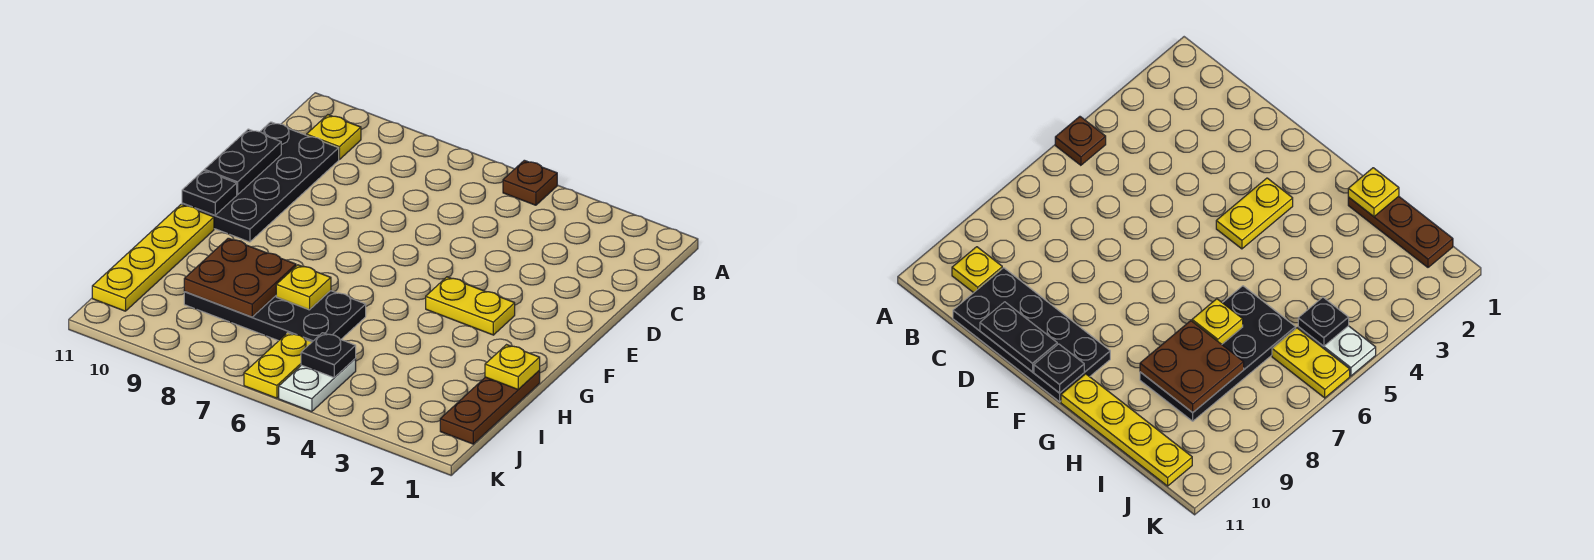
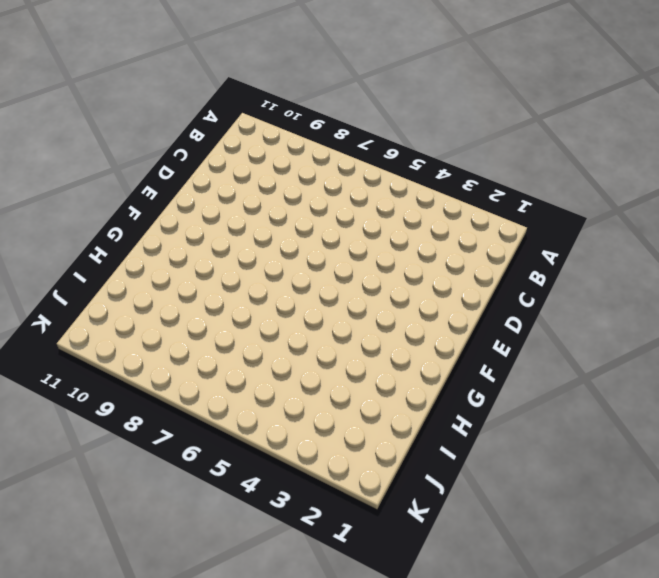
none -> brown plate A5 level 1
none -> yellow plate B10 level 1
none -> black plate C10:F11 level 1

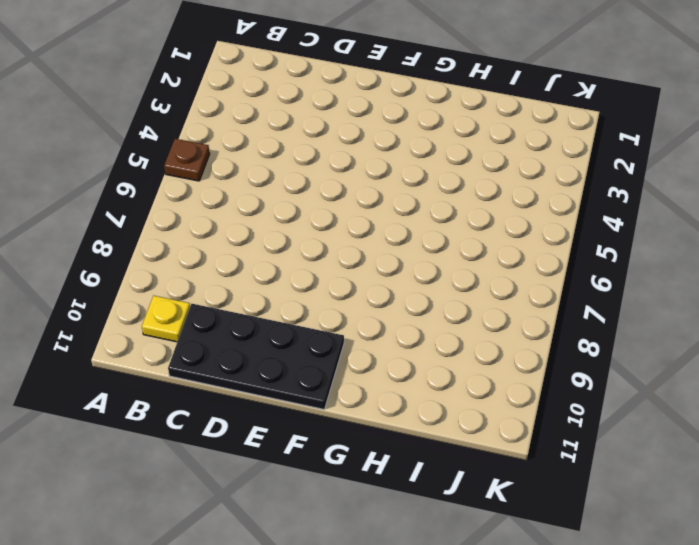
none -> yellow plate F3:F4 level 1
none -> yellow plate G11:J11 level 1
none -> brown plate H1:J1 level 1

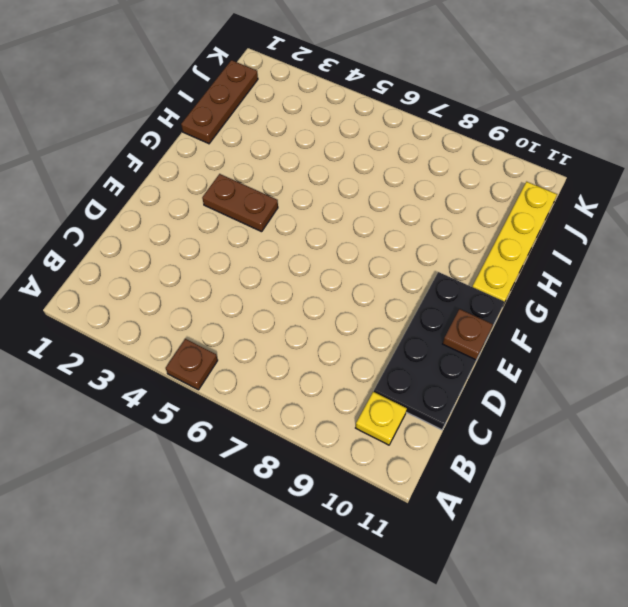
brown plate E11 level 2 -> black plate D11:E11 level 2
brown plate F3:F4 level 1 -> yellow plate F3:F4 level 1
none -> black plate H6:I9 level 1
none -> white plate J5:K5 level 1
none -> yellow plate J6:K6 level 1

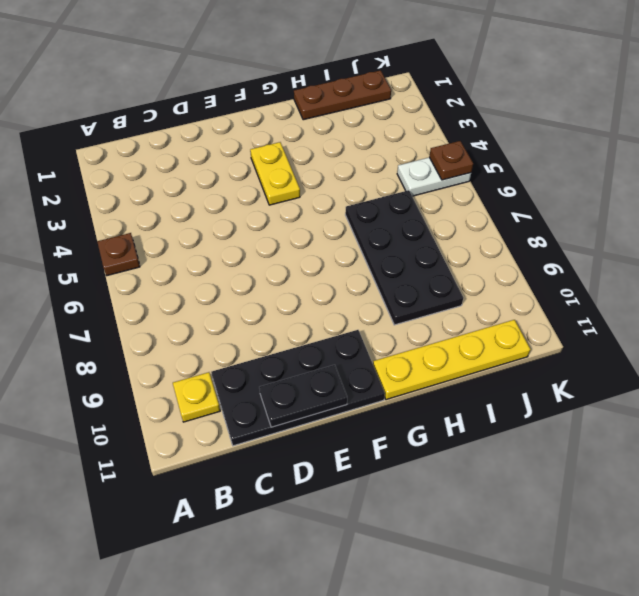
brown plate K5 level 2 -> none
none -> yellow plate J6:K6 level 1
none -> black plate F11 level 2
none -> yellow plate H1 level 2

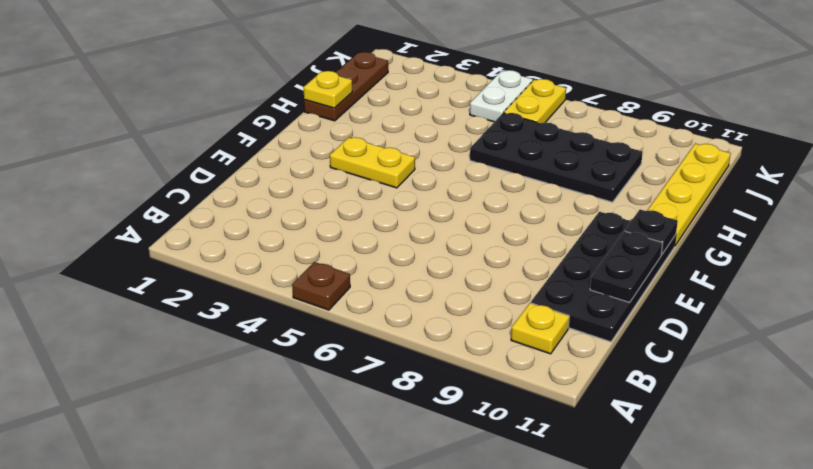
none -> yellow plate H7 level 2
none -> brown plate H8:I9 level 2
none -> black plate J5 level 2

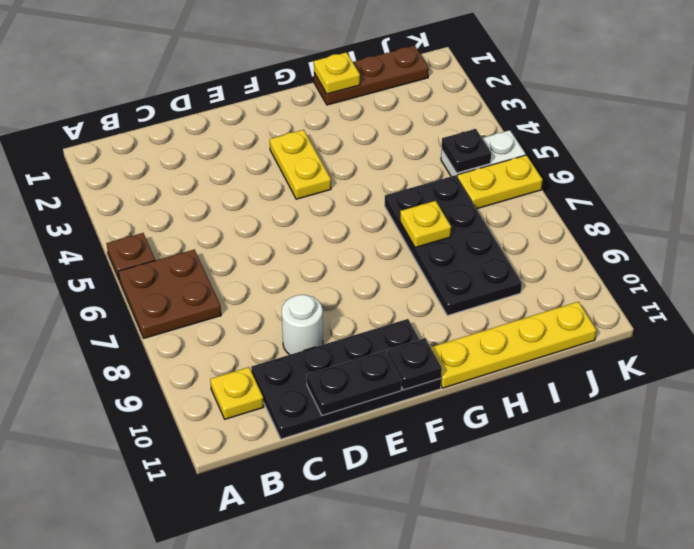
brown plate A6:B7 level 1 -> brown plate H8:I9 level 2
white round brick D9 level 1 -> none

